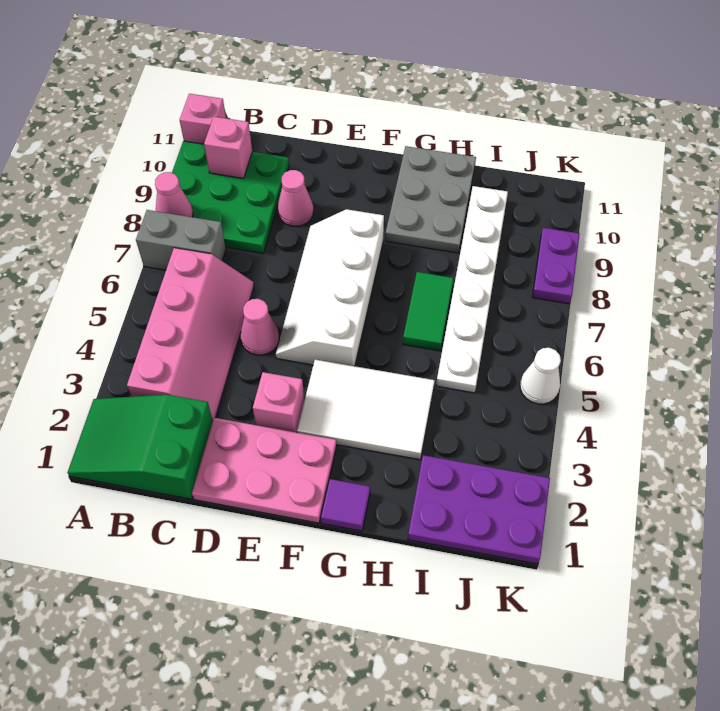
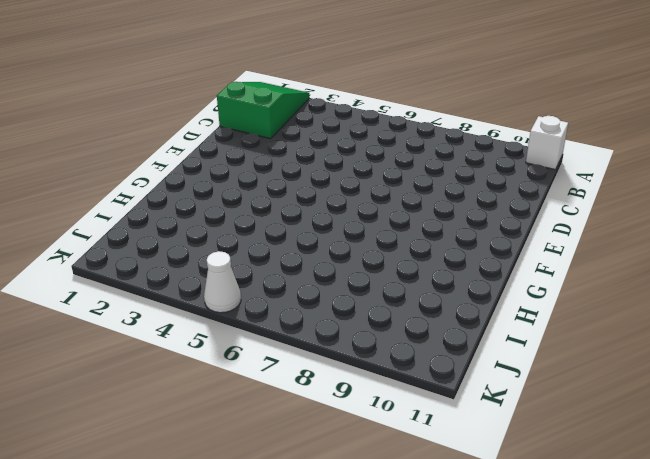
white brick A11 level 1 -> pink brick A11 level 1
none -> grey brick A7:B7 level 1
none -> green plate A8:C10 level 1
none -> pink slope B3:C6 level 1 top B

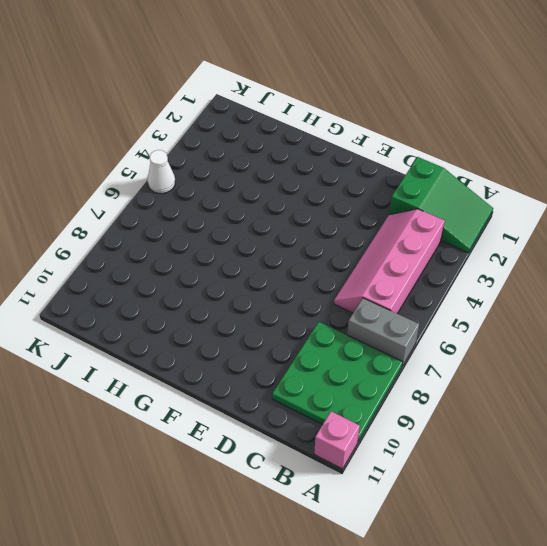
none -> pink plate D1:F2 level 1
none -> pink cone D5 level 1
none -> pink cone D9 level 1

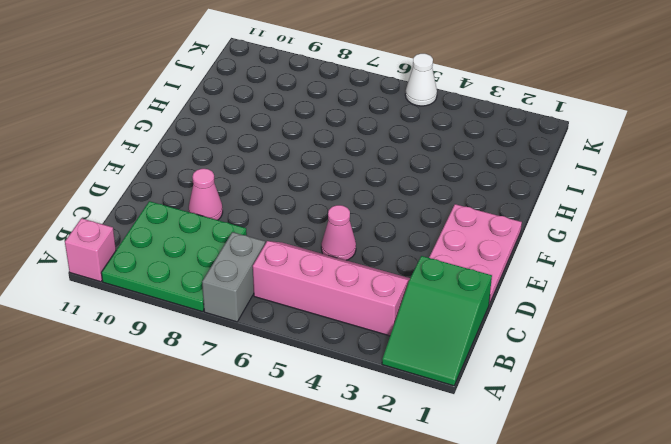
none -> pink brick E3 level 1
none -> white slope E5:F8 level 1 top F
none -> white tile F3:H4 level 1

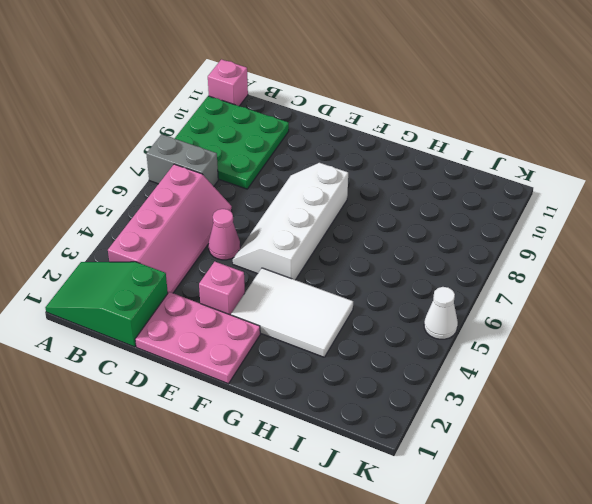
none -> pink cone D9 level 1
none -> purple tile G1 level 1
none -> grey plate G9:H11 level 1

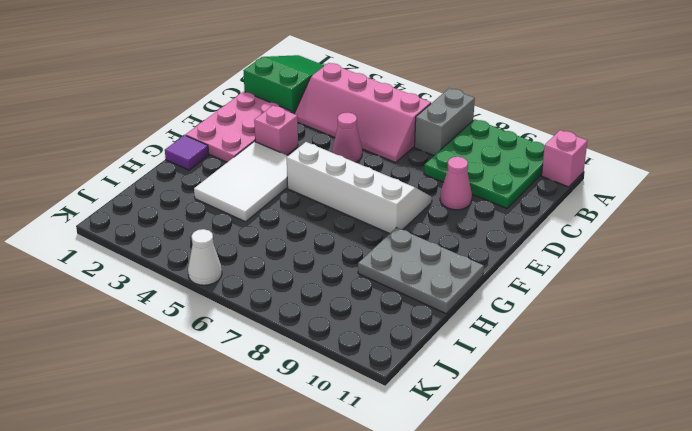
none -> green tile H6:H7 level 1
none -> purple plate I1:K2 level 1
none -> white plate I5:I10 level 1

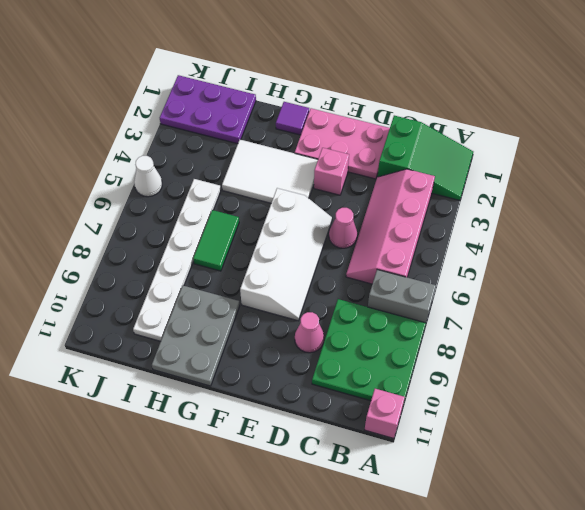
none -> purple plate K8:K9 level 1
none -> pink cone A8 level 2
none -> pink brick B10 level 2

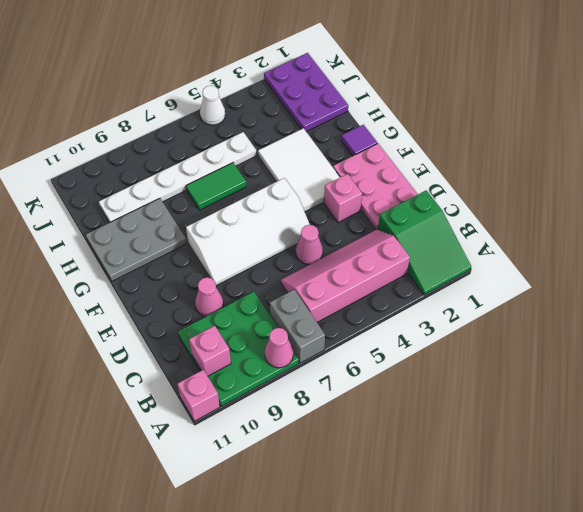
none -> purple plate K8:K9 level 1

